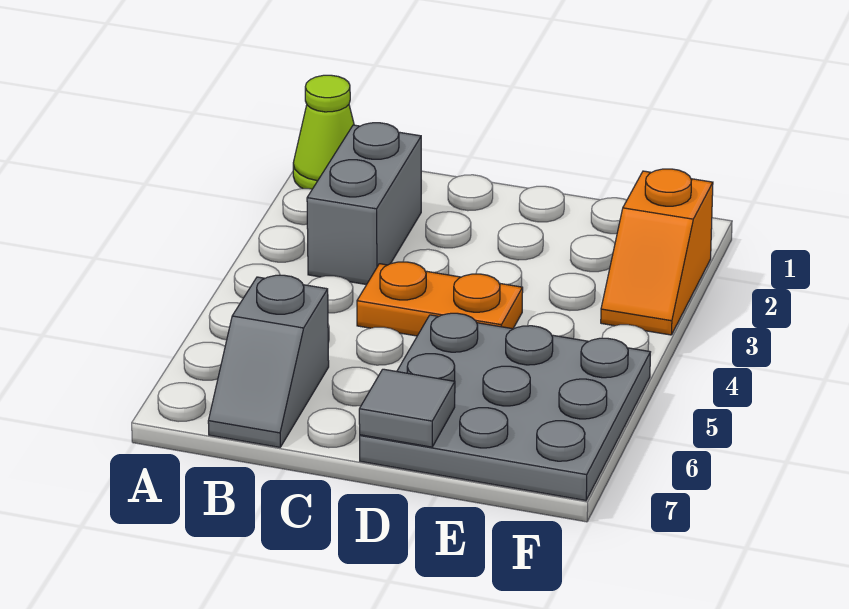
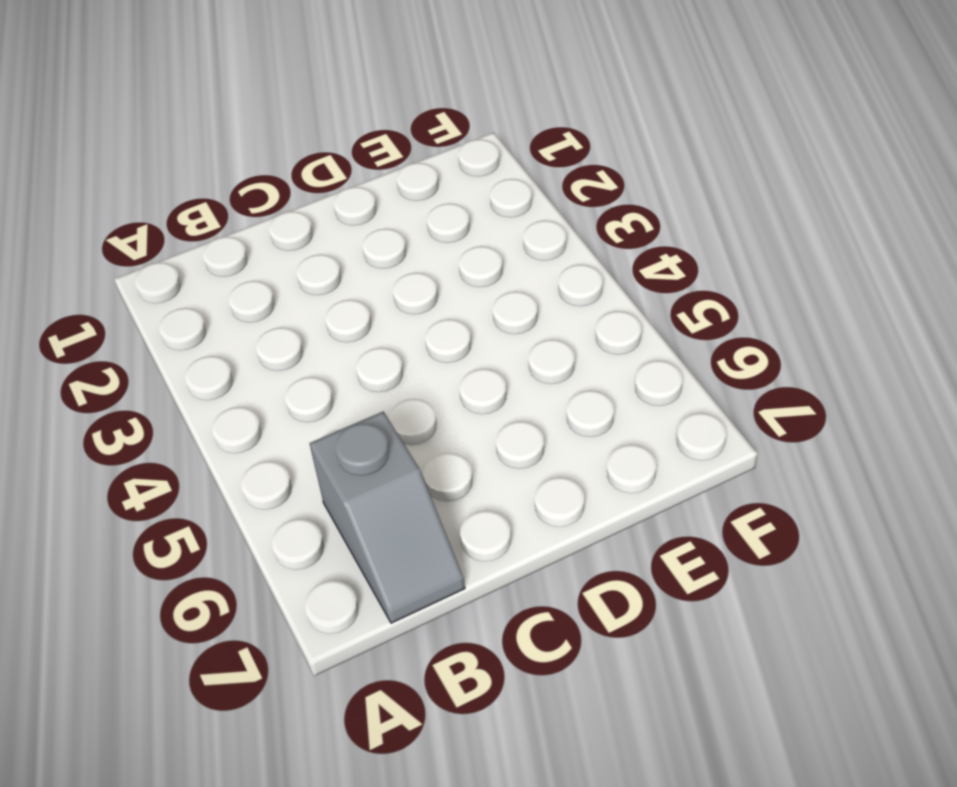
none -> lime cone A1 level 1
none -> grey brick B2:B3 level 1

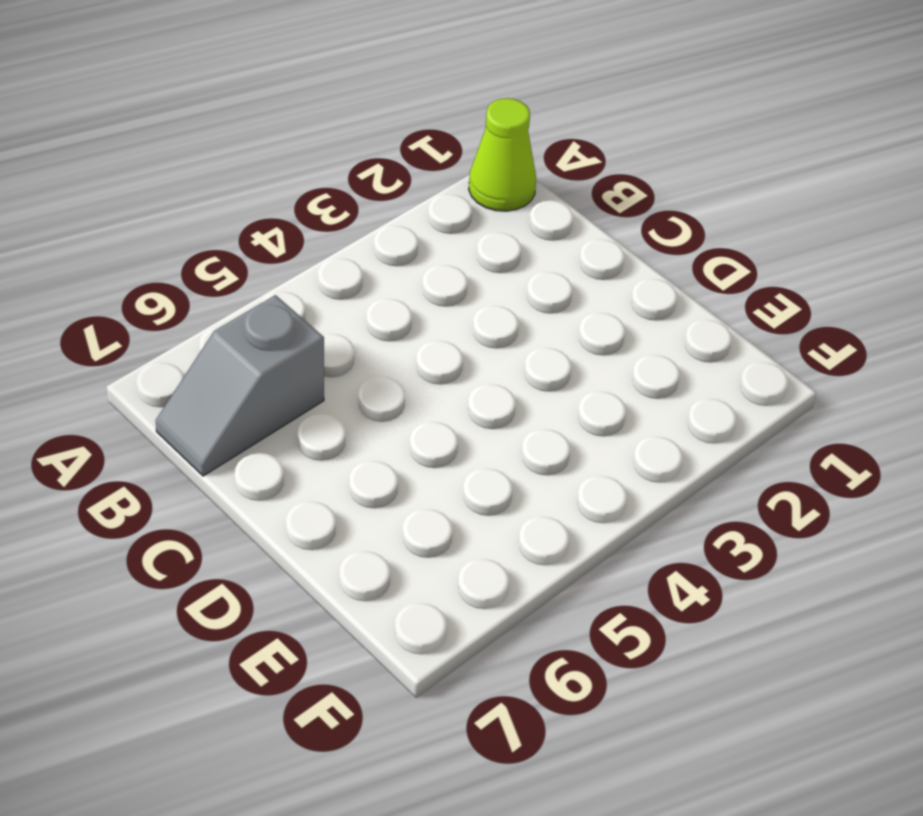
none -> grey brick B2:B3 level 1
none -> orange plate C4:D4 level 1

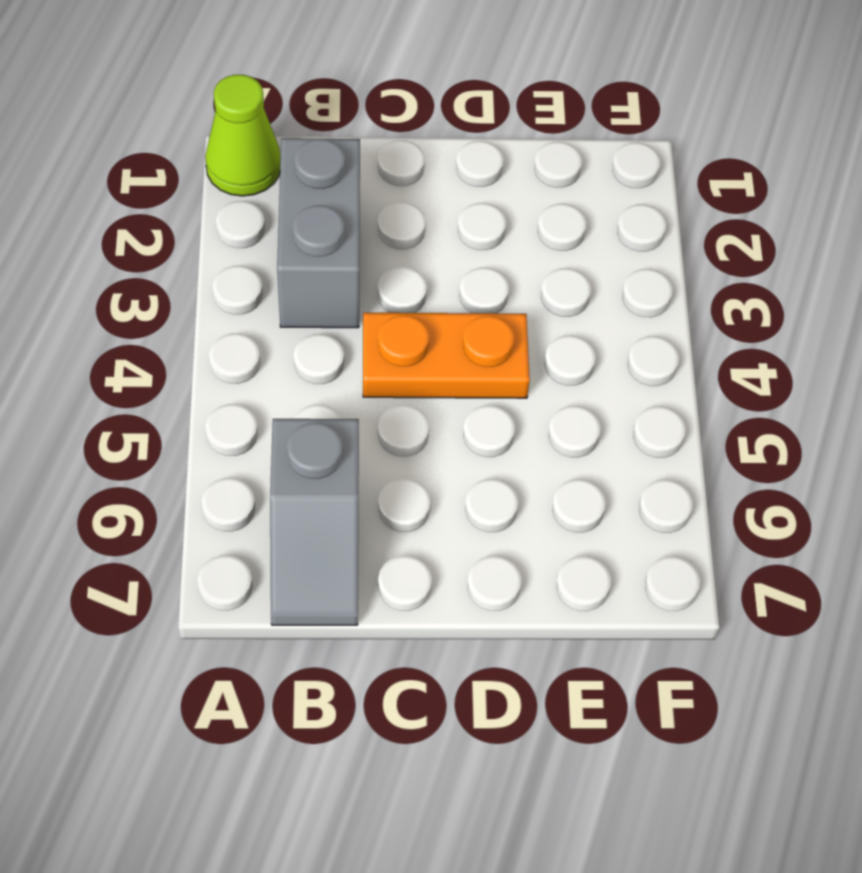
none -> grey plate D5:F7 level 1
none -> orange slope F2:F3 level 1 top 2

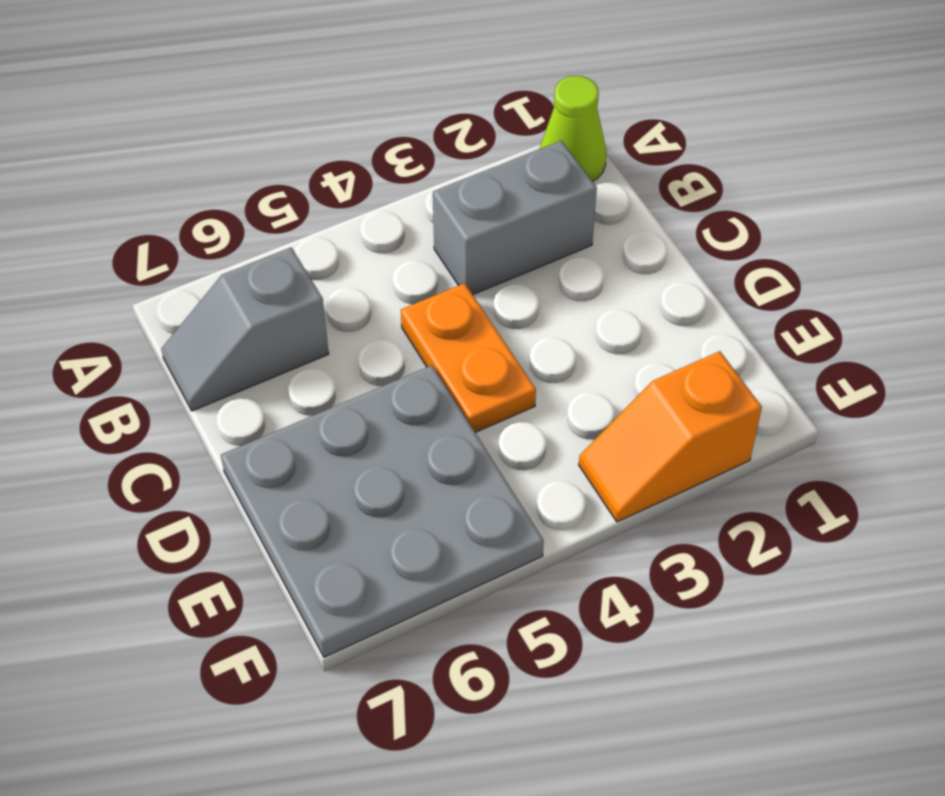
none -> grey tile D7 level 2

